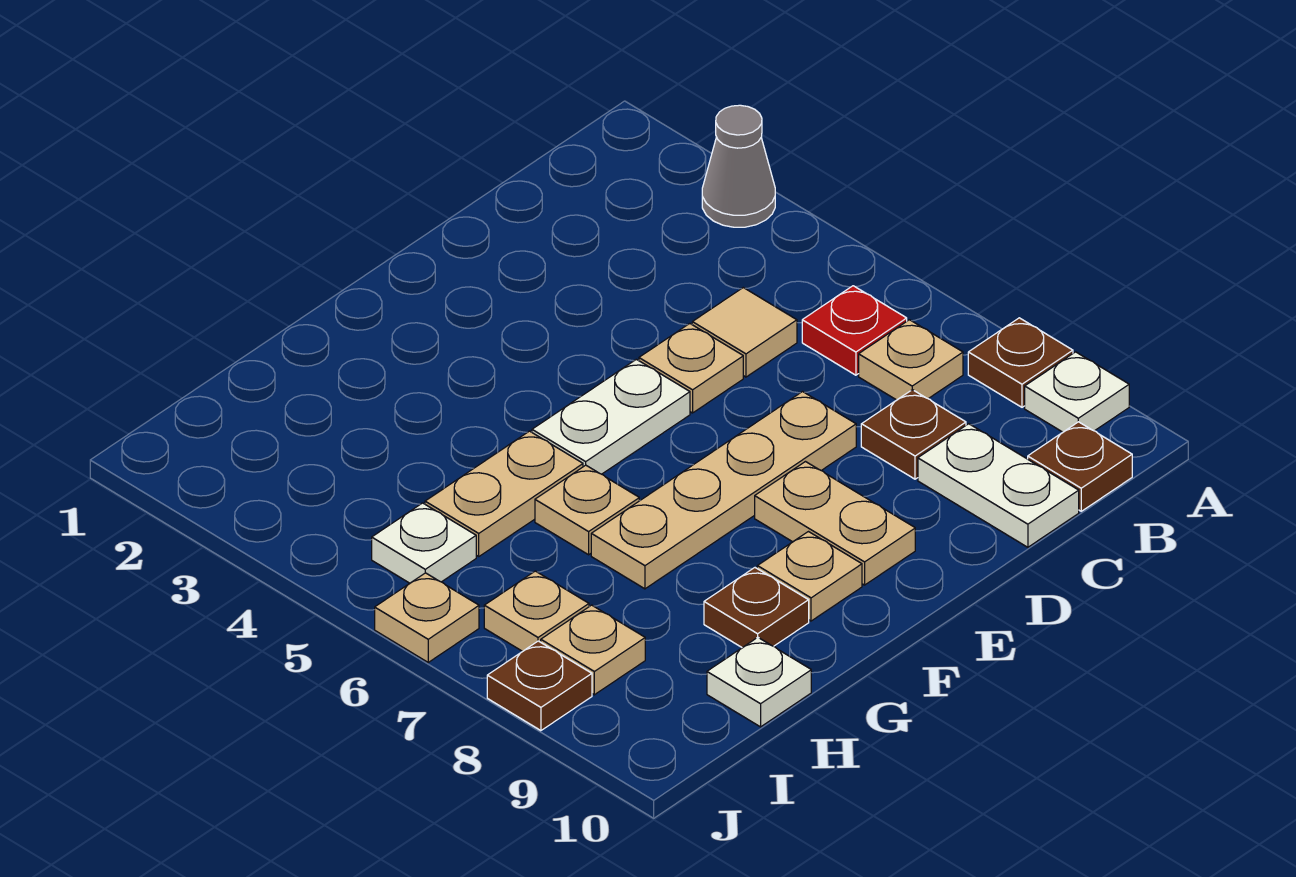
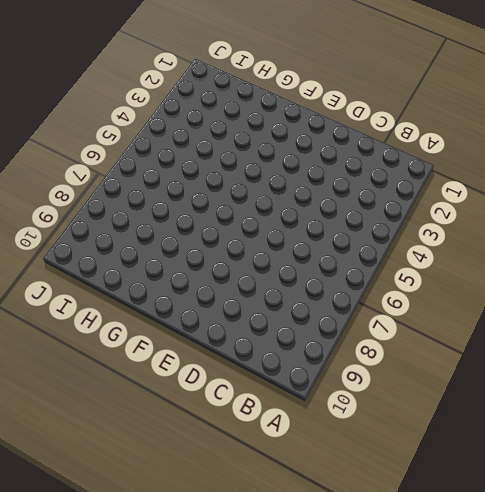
none -> grey cone A3 level 1
none -> brown plate A8 level 1
none -> white plate A9 level 1

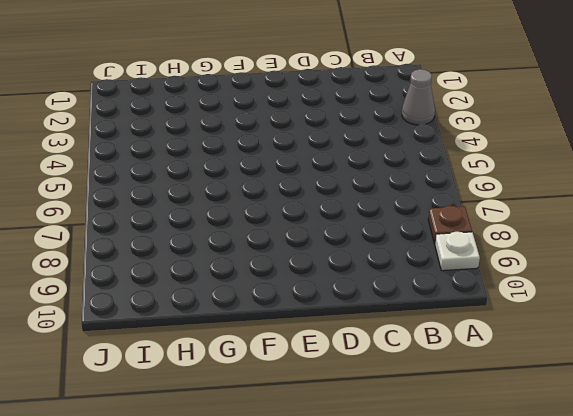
none -> red plate B6 level 1
none -> tan plate B7 level 1
none -> brown plate B10 level 1

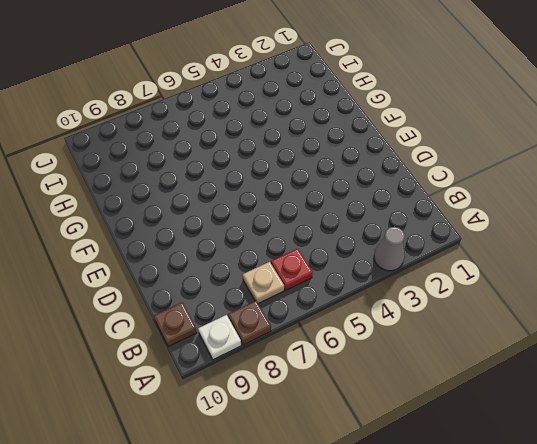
none -> tan tile C5 level 1
none -> brown plate C8 level 1
none -> white plate C9:C10 level 1

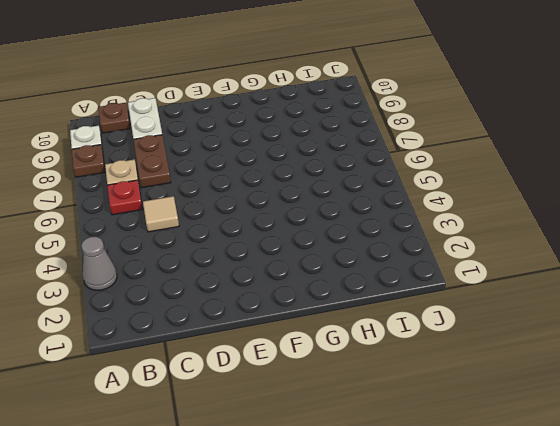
brown plate C7:C8 level 1 -> brown plate C8 level 1
none -> tan plate D5 level 1
none -> tan plate D7:G7 level 1
none -> white plate E5:F5 level 1

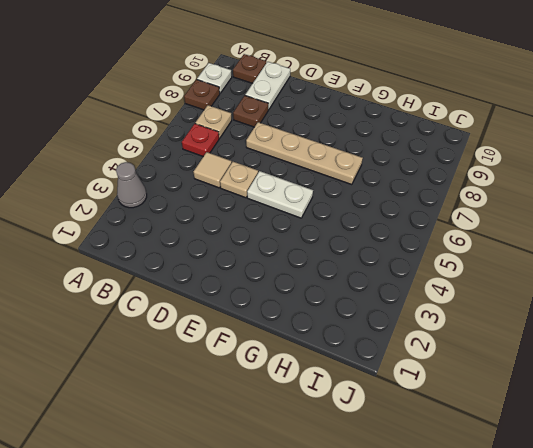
none -> tan plate E8:E9 level 1
none -> tan plate F9 level 1
none -> tan plate G5:H5 level 1

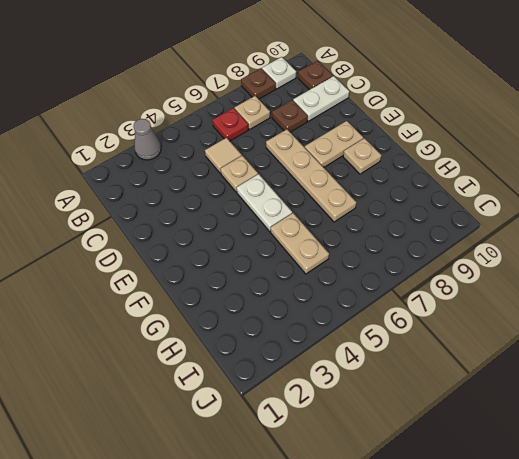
none -> tan plate G6 level 1
none -> brown plate G9 level 1
none -> white plate H10 level 1

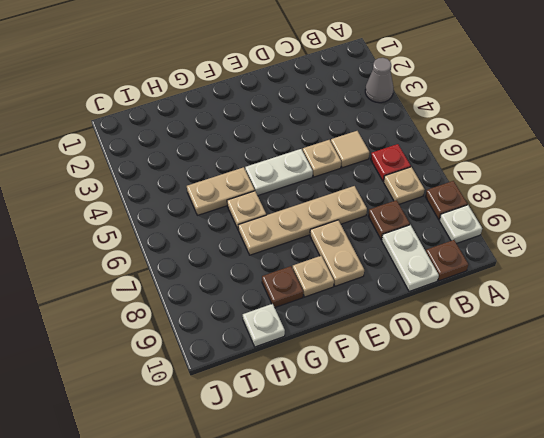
none -> white plate I5 level 1
none -> tan plate I7 level 1
none -> tan plate I8 level 1

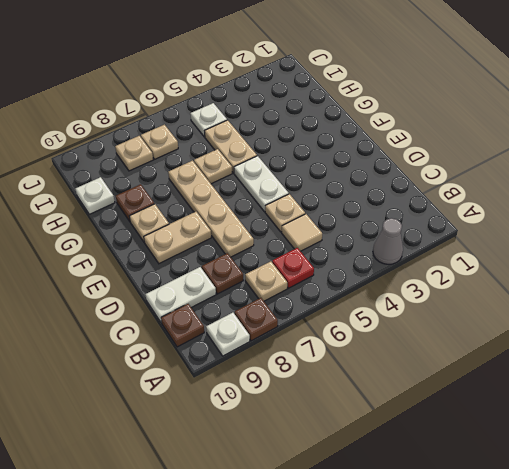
none -> tan plate J6 level 1
none -> brown plate J8 level 1

